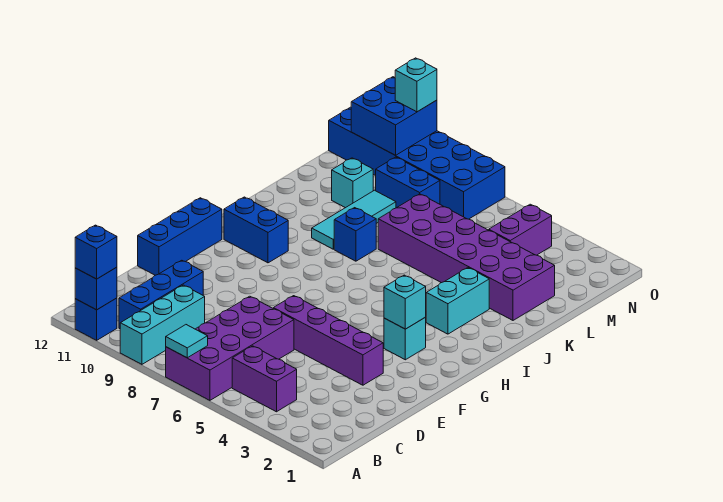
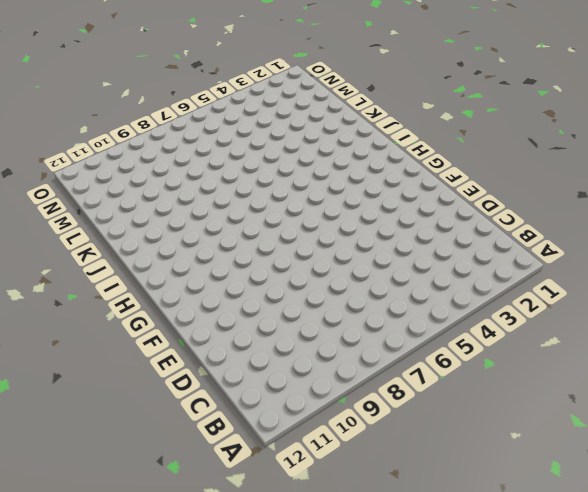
none -> purple brick A6:D7 level 1
none -> cyan brick A9:C9 level 1
none -> blue brick A11 level 1

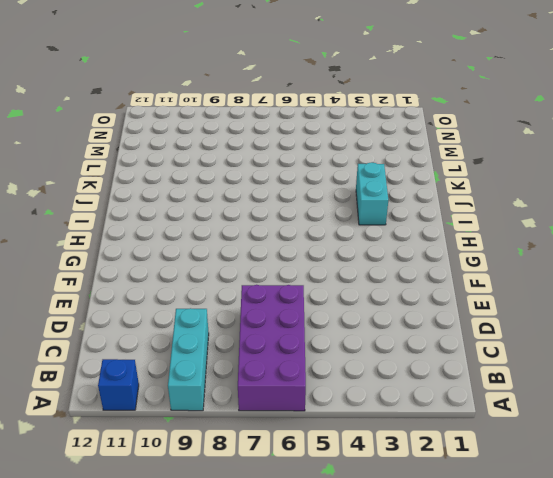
none -> purple brick B4:B5 level 1
none -> blue brick B10:D10 level 1
none -> purple brick E3:E6 level 1

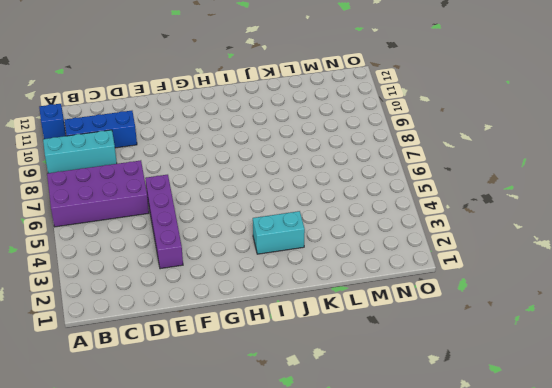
none -> purple brick B4:B5 level 1
none -> blue brick E12:G12 level 1
none -> cyan brick G3 level 1

